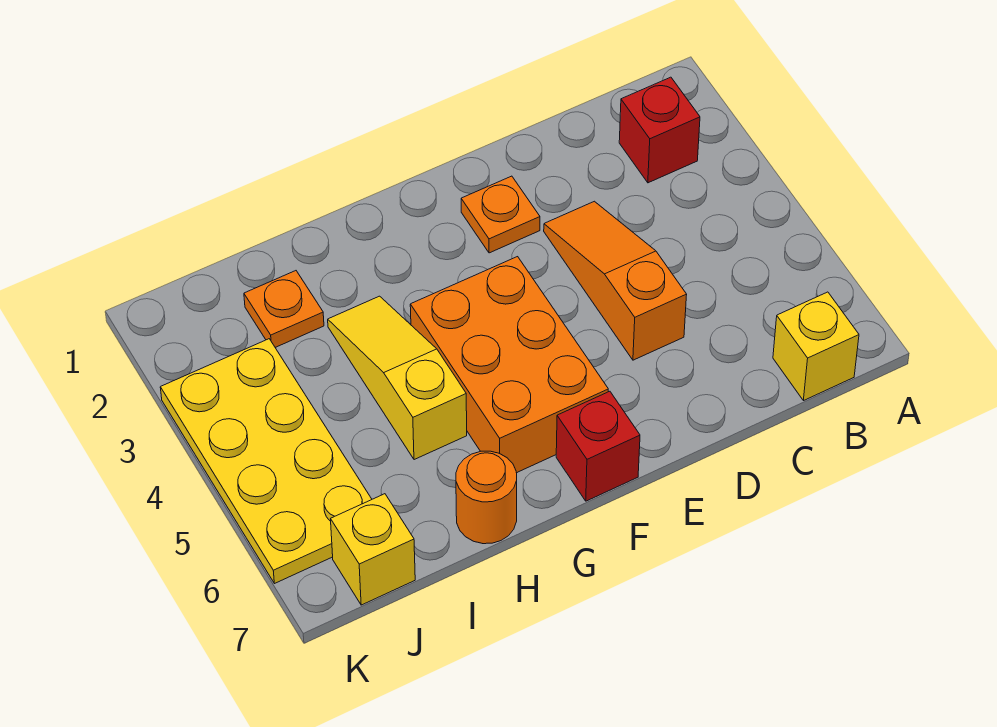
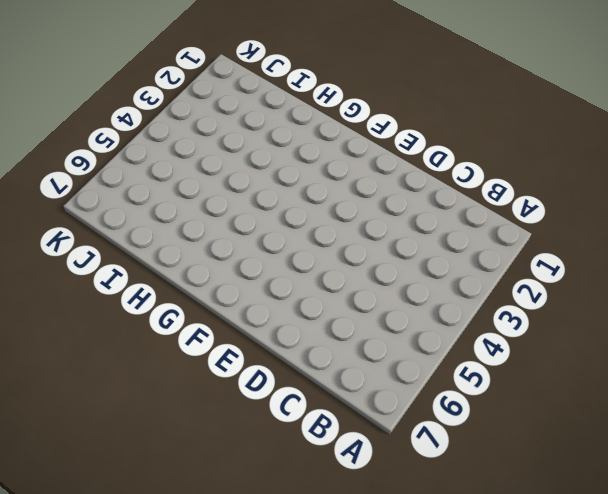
none -> red brick B2 level 1
none -> yellow brick B7 level 1

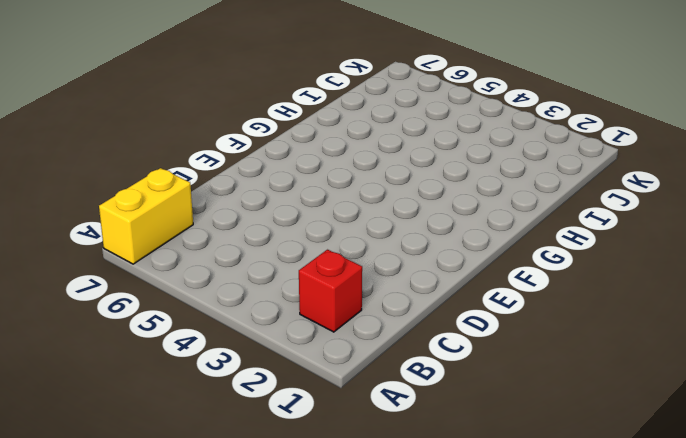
yellow brick A7:B7 level 1 -> yellow brick B7 level 1
none -> orange slope D3:D5 level 1 top 5
none -> orange plate E2 level 1

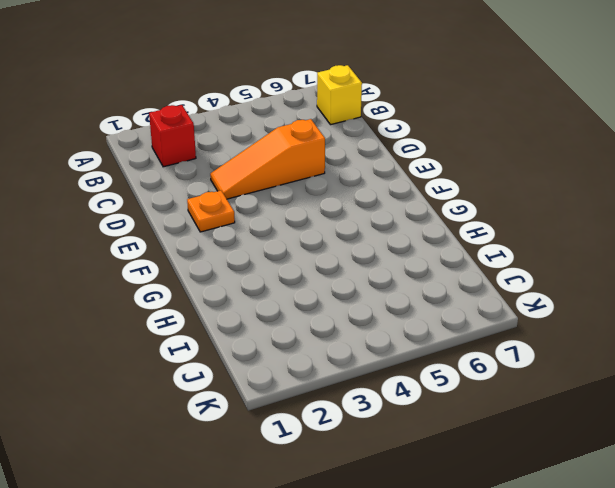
none -> orange brick F4:G6 level 1
none -> red brick F7 level 1

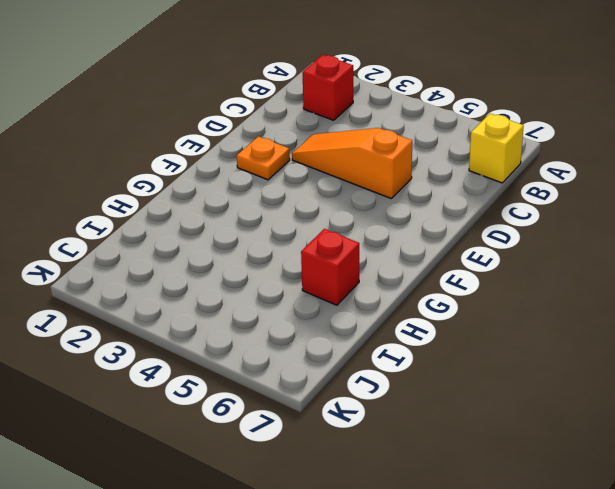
red brick H6 level 1 -> red brick F7 level 1
none -> orange brick F4:G6 level 1
none -> yellow slope H3:H5 level 1 top 5

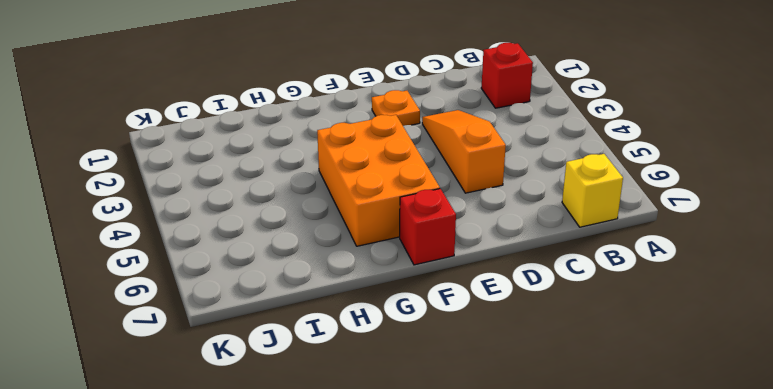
none -> yellow slope H3:H5 level 1 top 5
none -> orange round brick H7 level 1

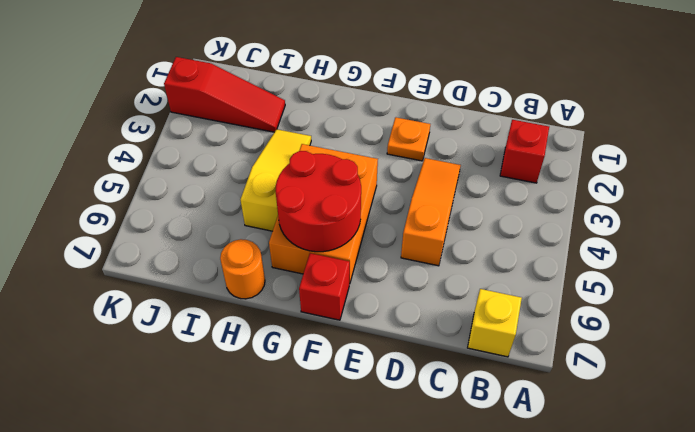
red round brick F5:G6 level 2 -> none
red slope I2:K2 level 1 top K -> orange plate I2 level 1
none -> yellow plate J3:K6 level 1
none -> yellow brick J7 level 1

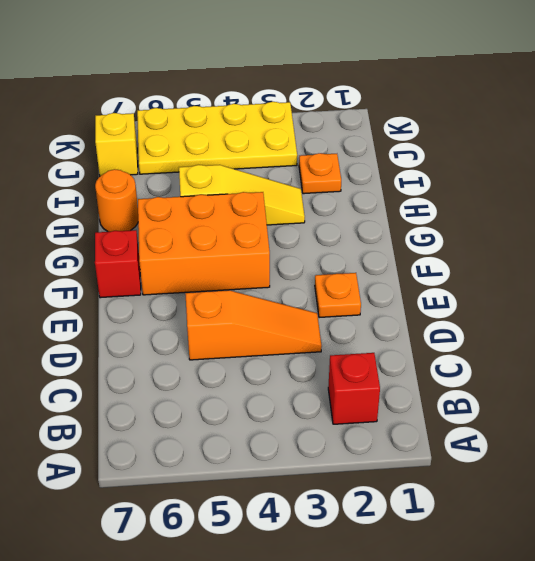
none -> yellow brick B7 level 1

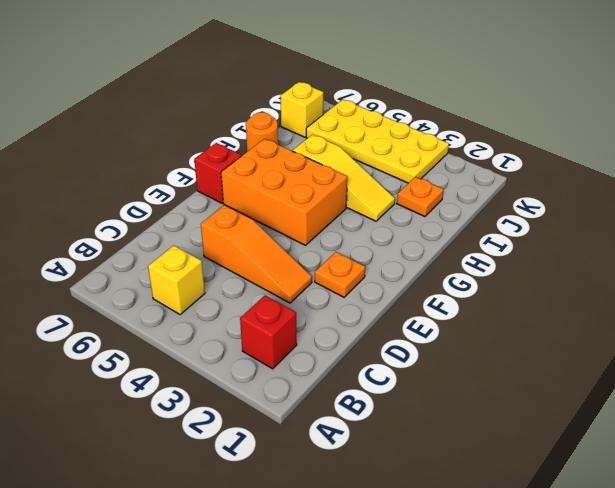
yellow brick B5 level 1 -> yellow brick B7 level 1

